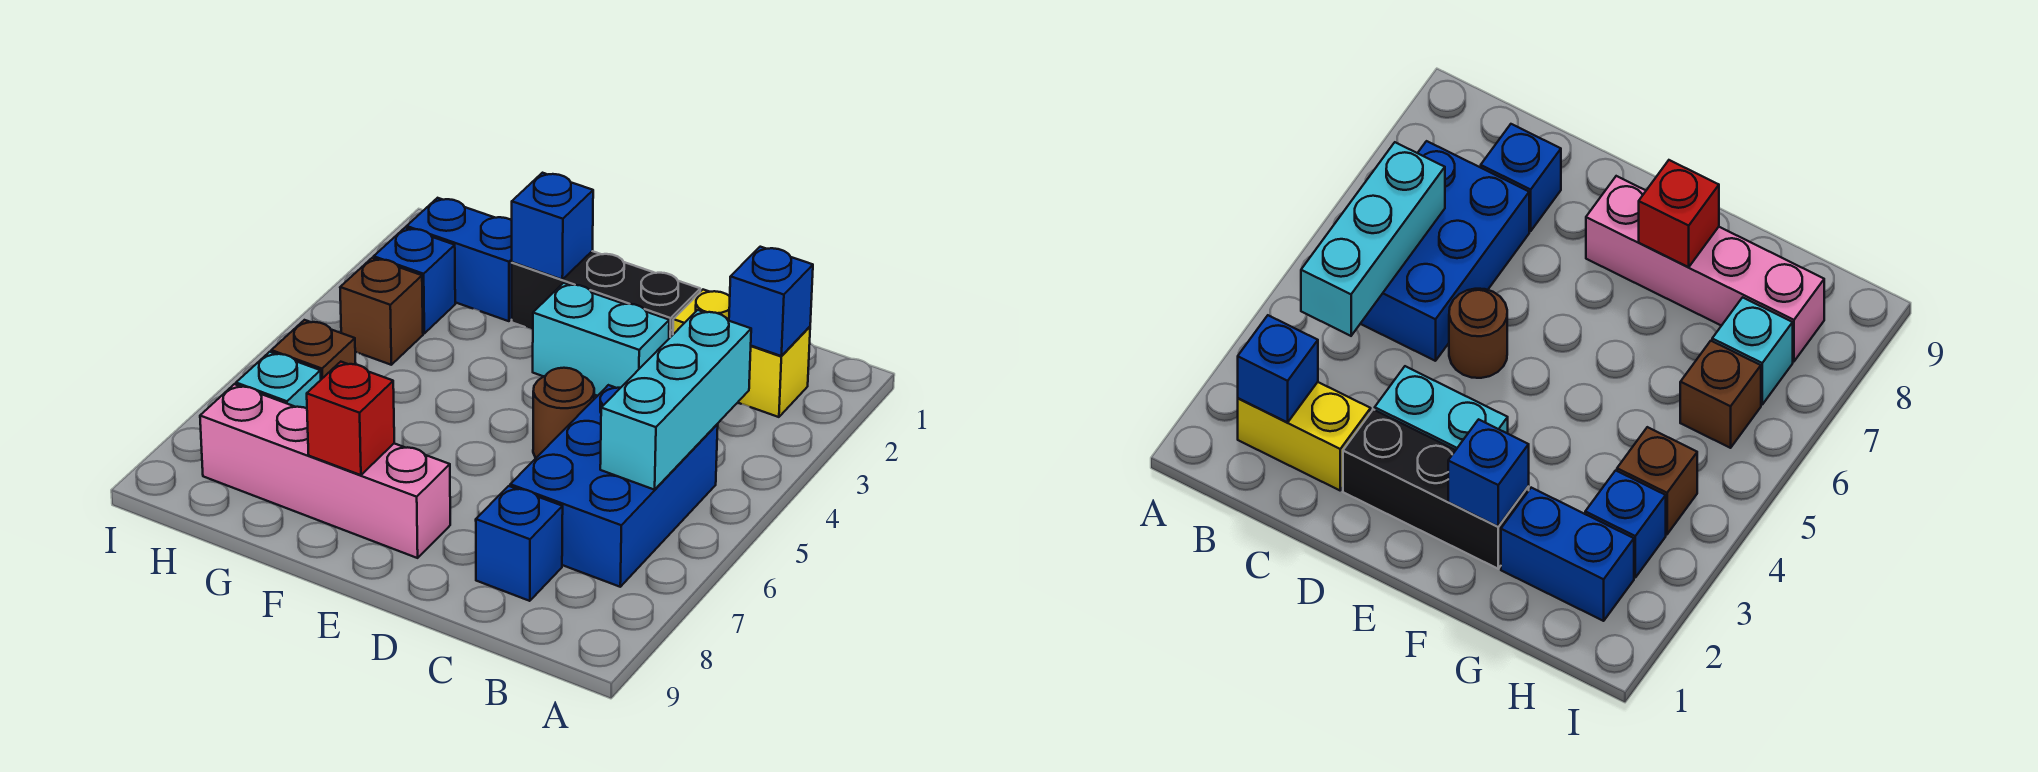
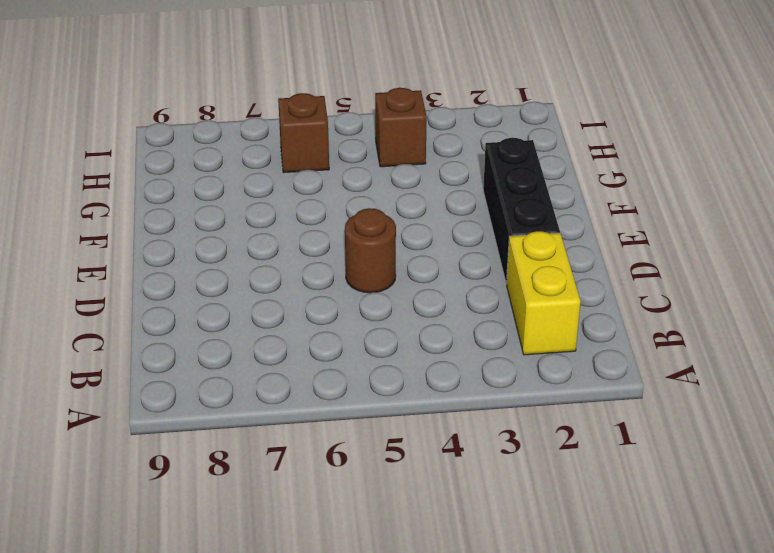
none -> blue brick B5:C7 level 1
none -> blue brick C8 level 1
none -> cyan brick D3:E3 level 1

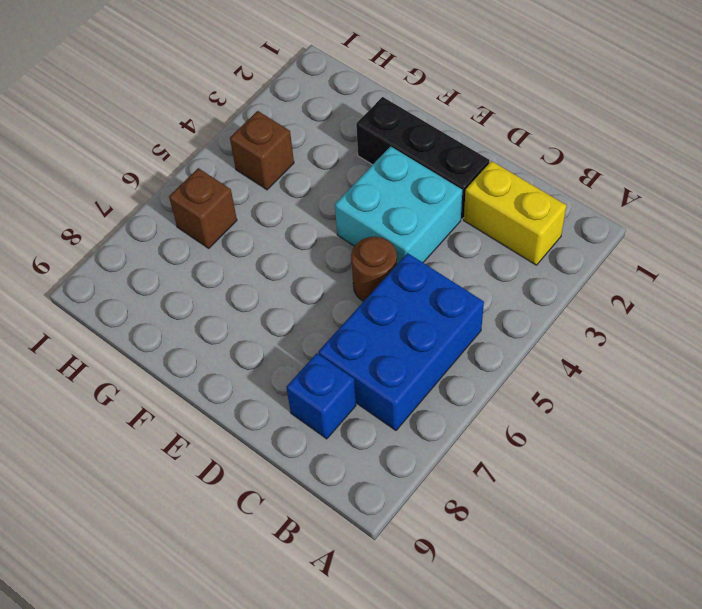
cyan brick D3:E4 level 1 -> cyan brick D3:E3 level 1
none -> pink brick E8:H8 level 1
none -> blue brick G2:H2 level 1
none -> blue brick H3 level 1

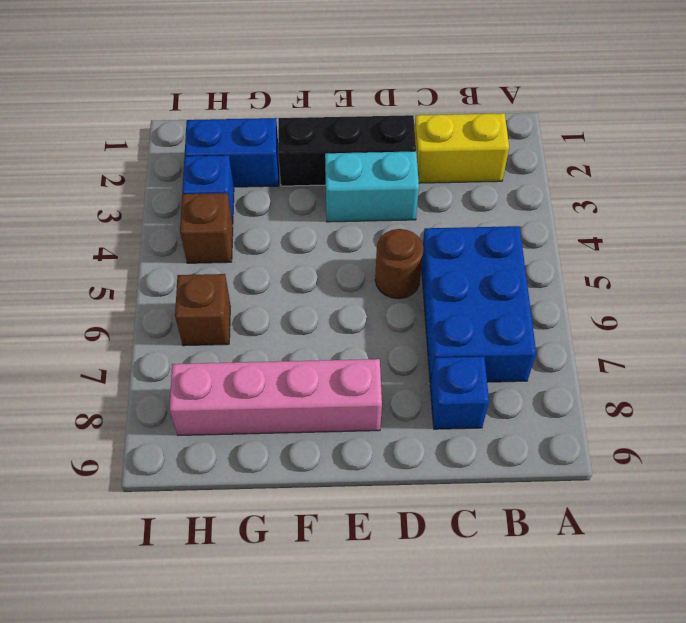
none -> cyan brick H7 level 1
none -> blue brick B2 level 2
none -> cyan brick B4:B6 level 2

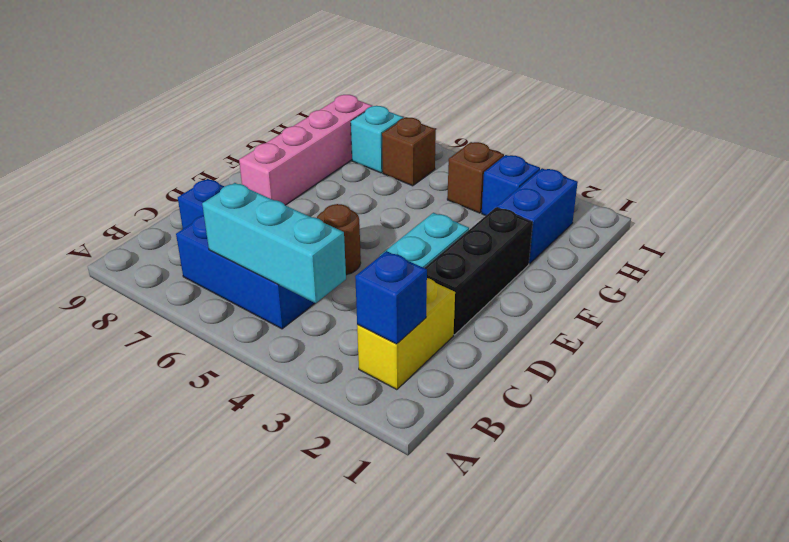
none -> blue brick F2 level 2
none -> red brick F8 level 2

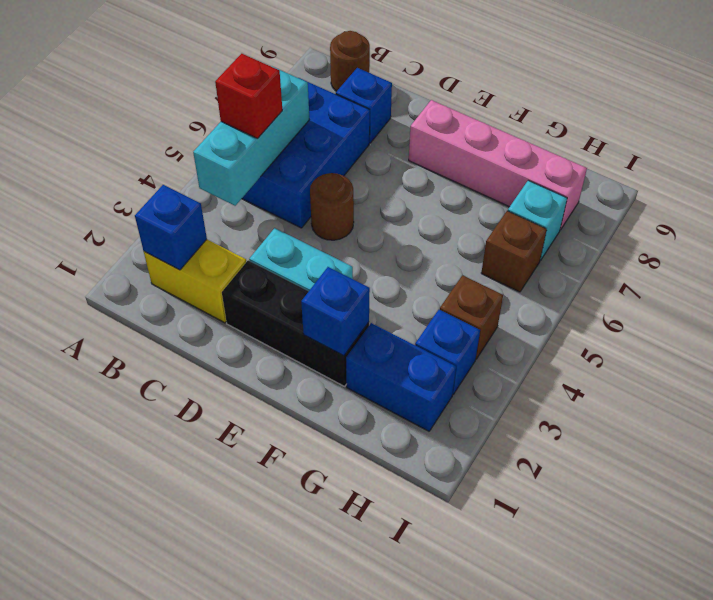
red brick B5 level 3 -> red brick F8 level 2
brown round brick B9 level 1 -> none

